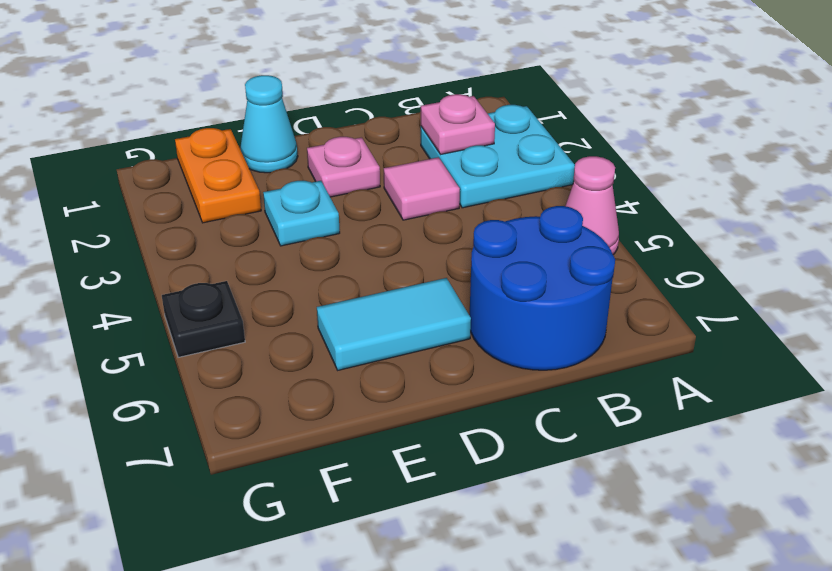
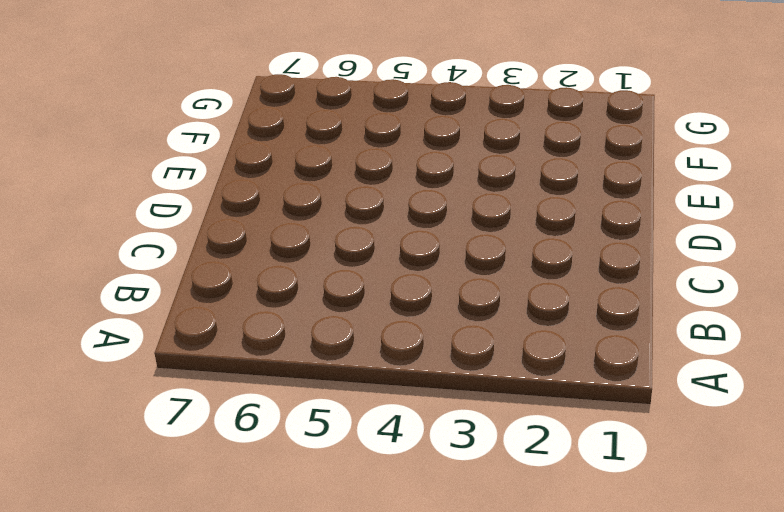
none -> cyan plate A2:B3 level 1
none -> pink cone A5 level 1

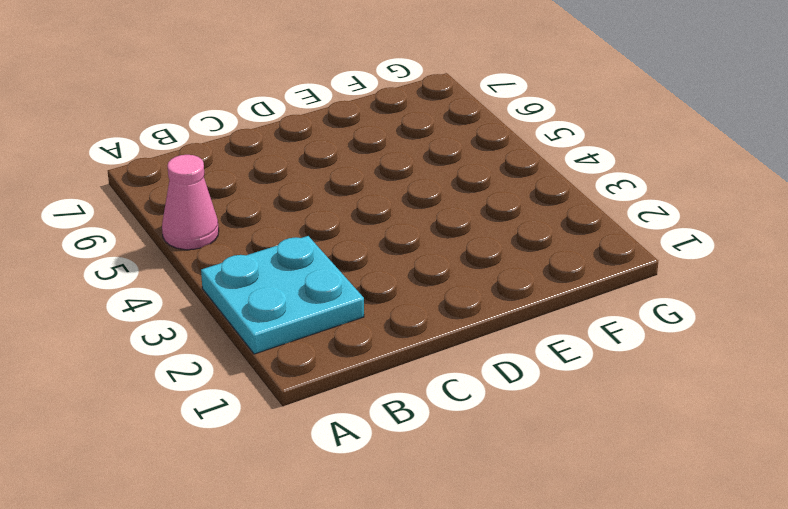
none -> blue round brick B6:C7 level 1
none -> pink tile C3 level 1

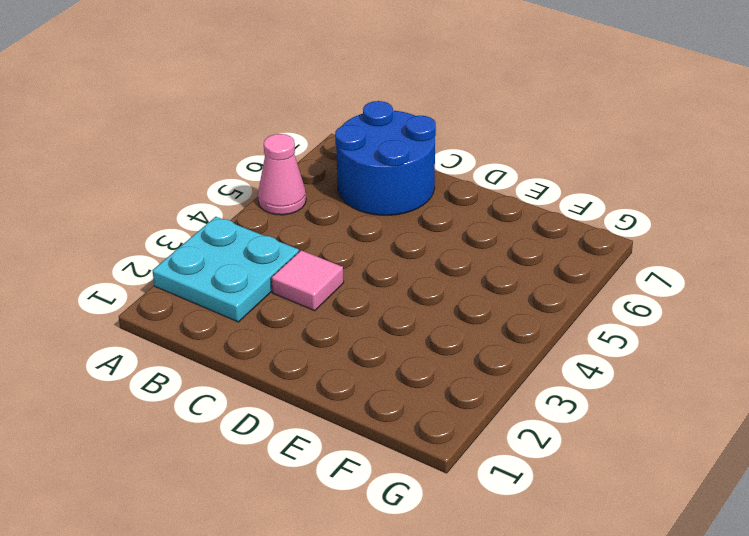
none -> pink plate D2 level 1
none -> cyan tile D6:E6 level 1

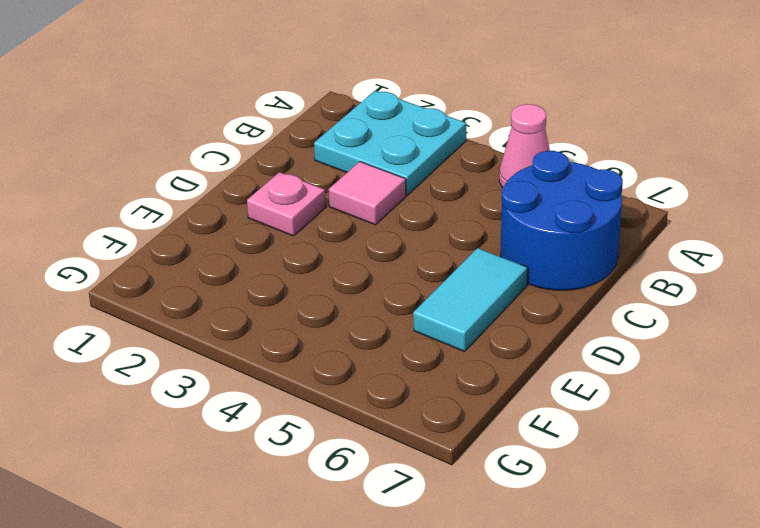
none -> cyan cone E1 level 1
none -> cyan plate E3 level 1

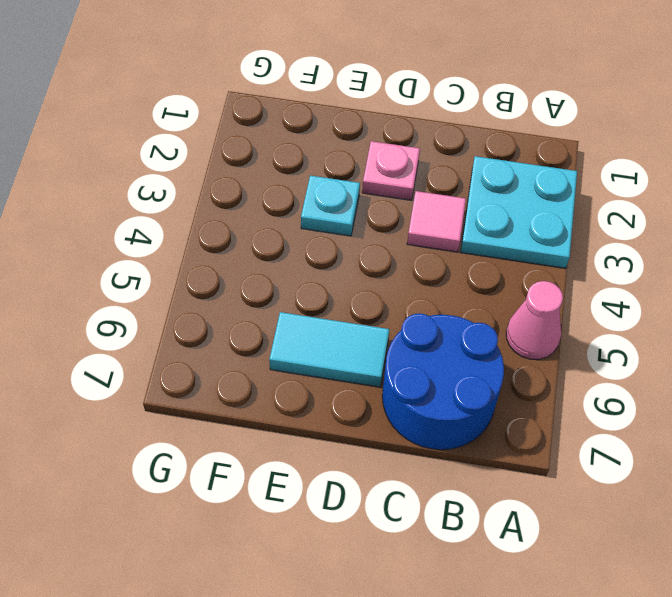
none -> cyan cone E1 level 1
none -> orange plate F1:F2 level 1

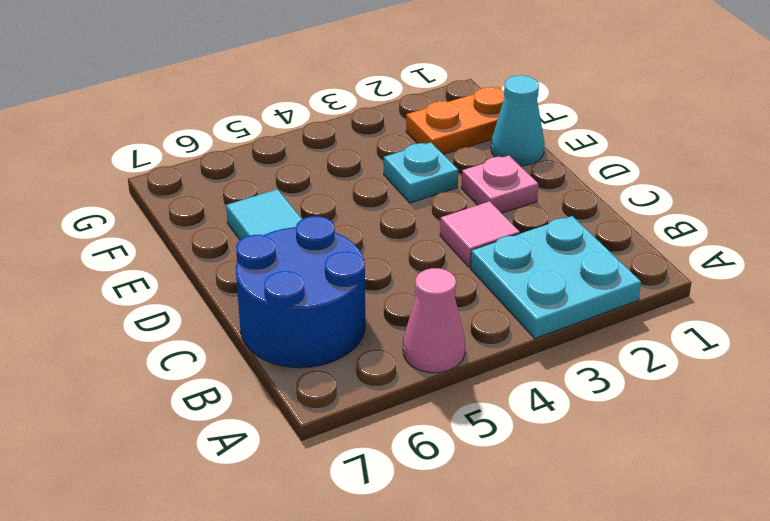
none -> black plate G5 level 1
none -> pink plate B2 level 2

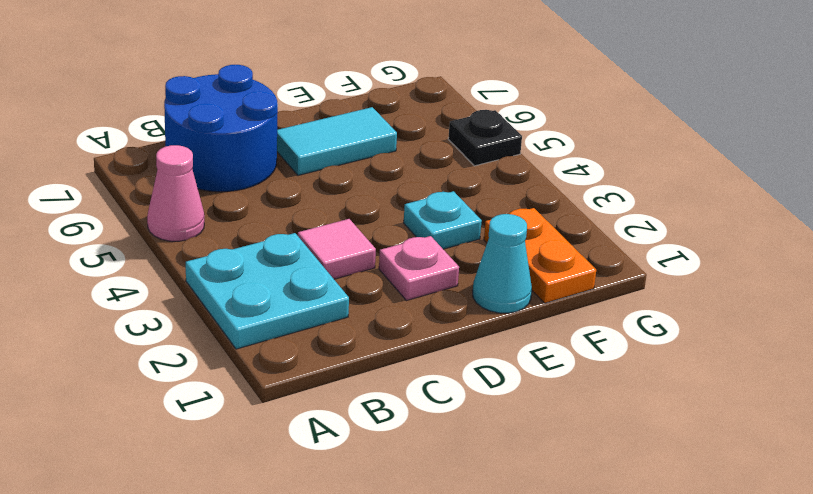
none -> pink plate B2 level 2

